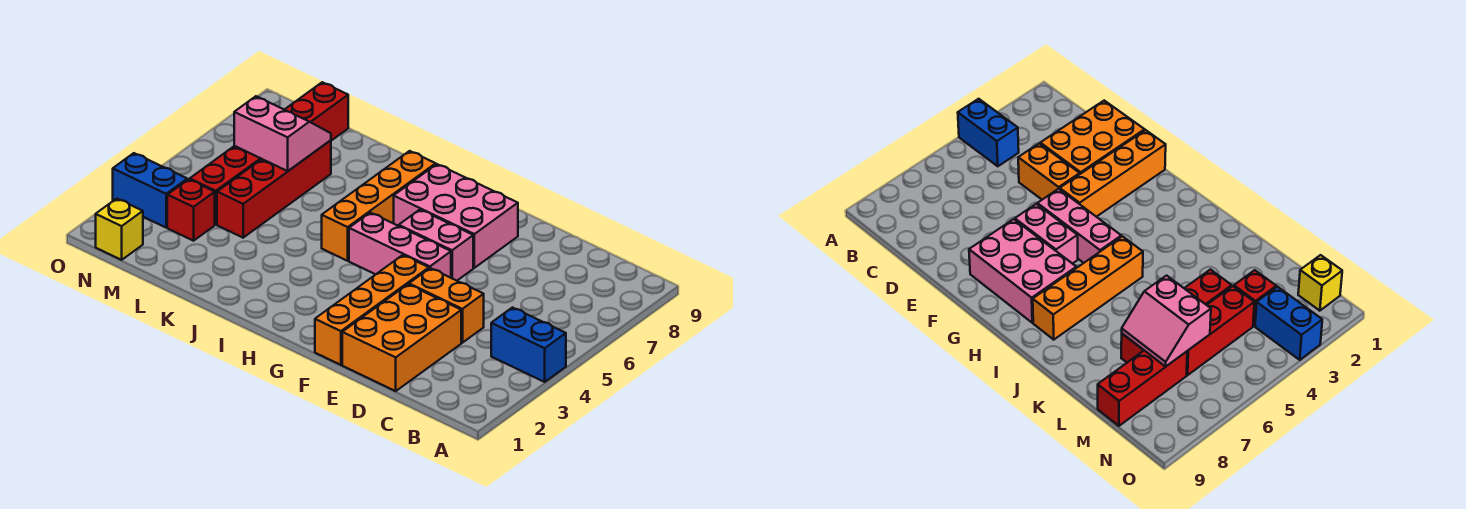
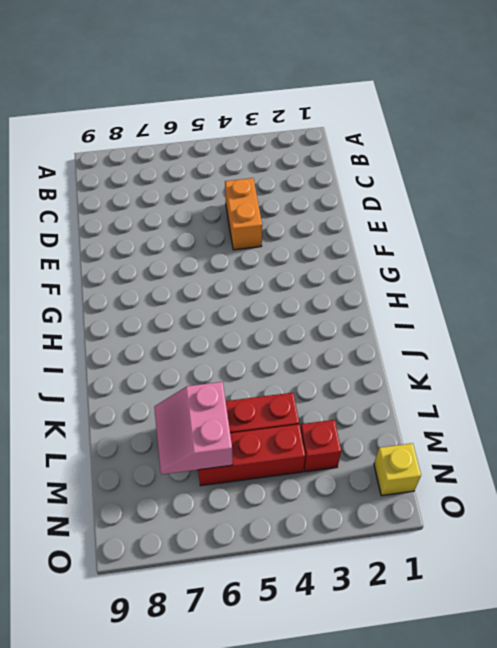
none -> blue brick A4:B4 level 1
none -> orange brick D1:E3 level 1
none -> orange brick F1:F4 level 1

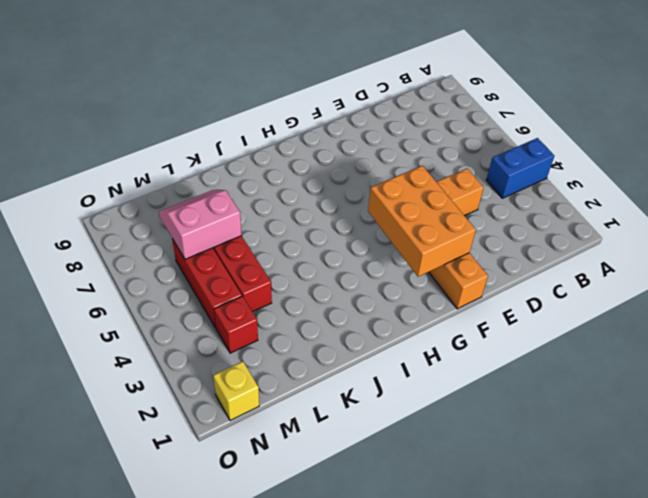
orange brick F2:G4 level 2 -> orange brick D1:E3 level 1
none -> pink brick F5:H5 level 1
none -> pink brick F6:G6 level 1
none -> pink brick F7:H8 level 1

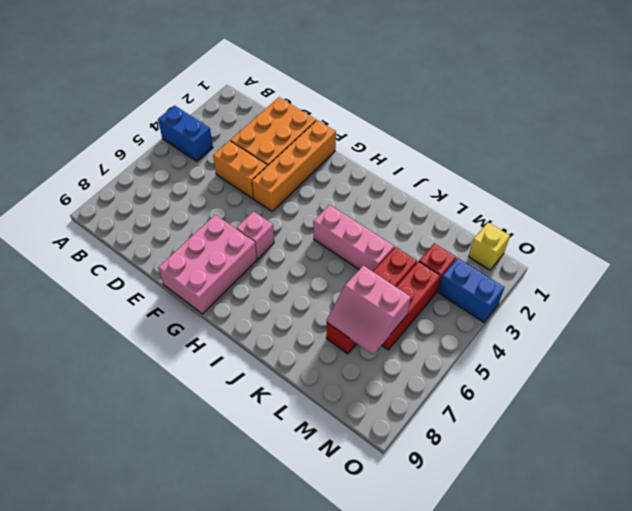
pink brick F7:G9 level 1 -> pink brick F7:H8 level 1
pink brick G6 level 1 -> pink brick F6:G6 level 1
pink brick I4:K4 level 1 -> pink brick F5:H5 level 1
none -> orange brick I5:I8 level 1
none -> red brick M7:M9 level 1

